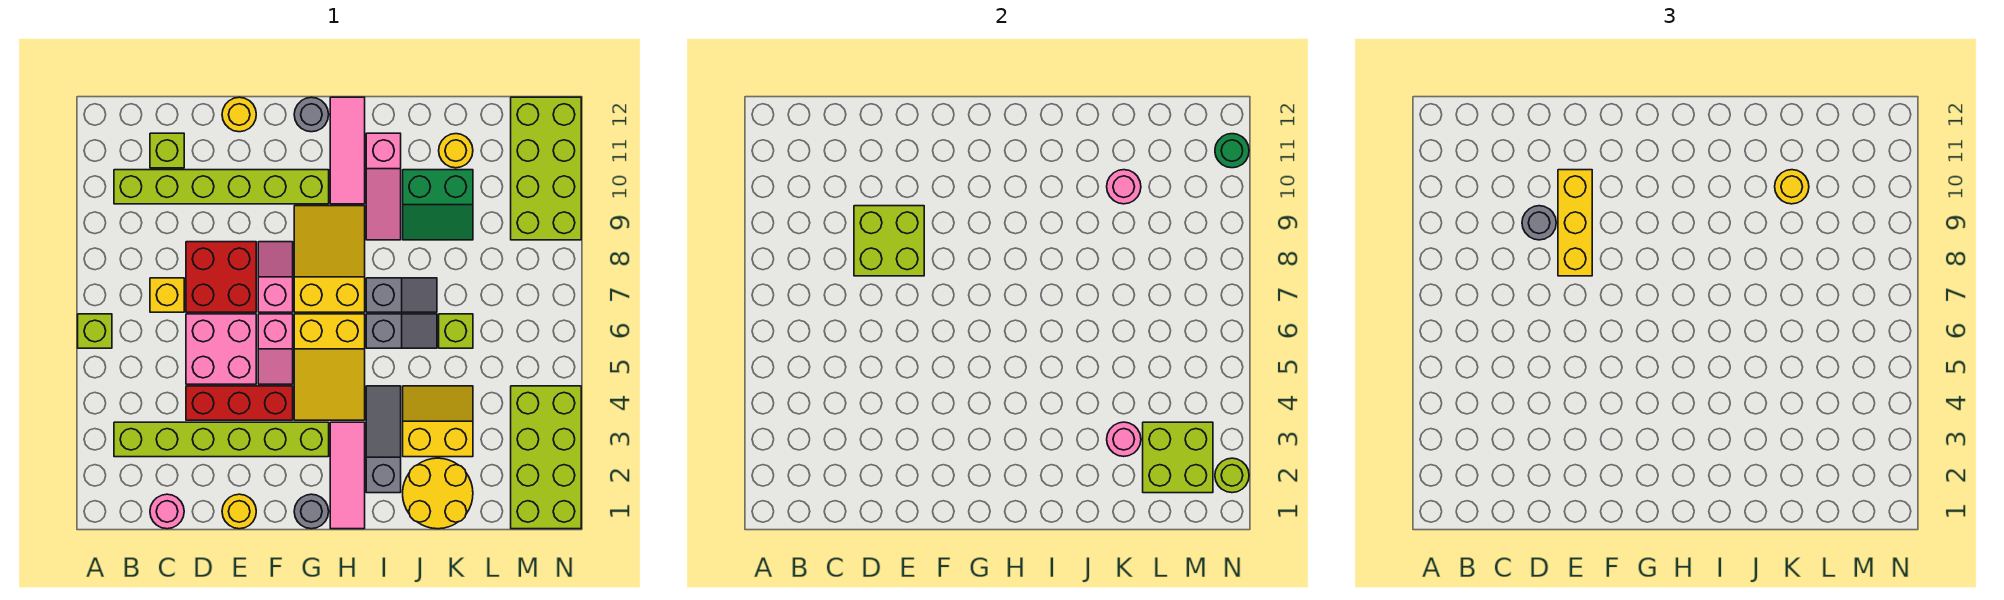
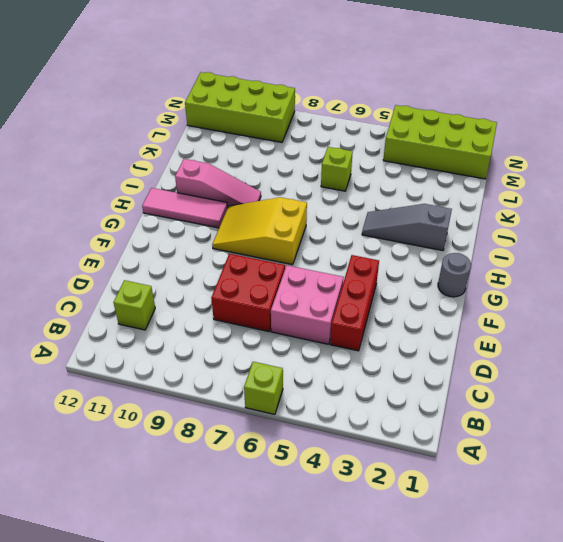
none -> lime brick B3:G3 level 1
none -> lime brick B10:G10 level 1
none -> pink round brick C1 level 1
none -> yellow brick C7 level 1

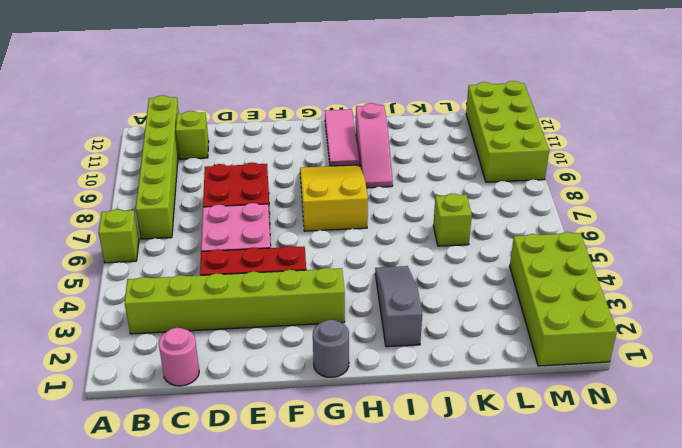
lime brick B7:B12 level 1 -> lime brick B10:G10 level 1
none -> yellow brick C7 level 1
none -> yellow round brick E1 level 1
none -> yellow round brick E12 level 1
none -> pink slope F5:F6 level 1 top 6

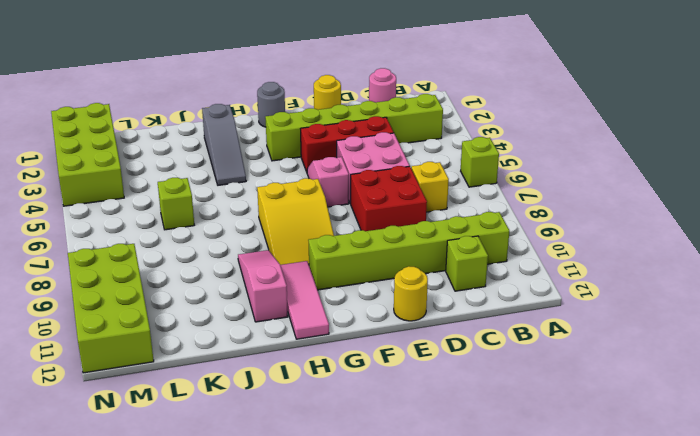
none -> pink slope F7:F8 level 1 top 7
none -> yellow slope G4:H6 level 1 top 6
none -> grey round brick G12 level 1
none -> pink tile H1:H3 level 1

